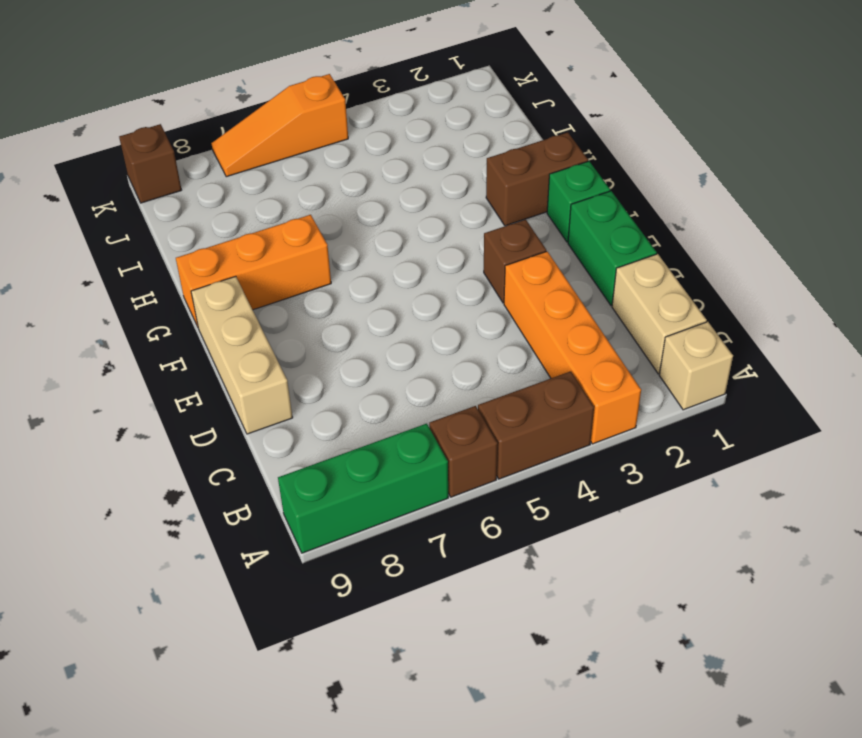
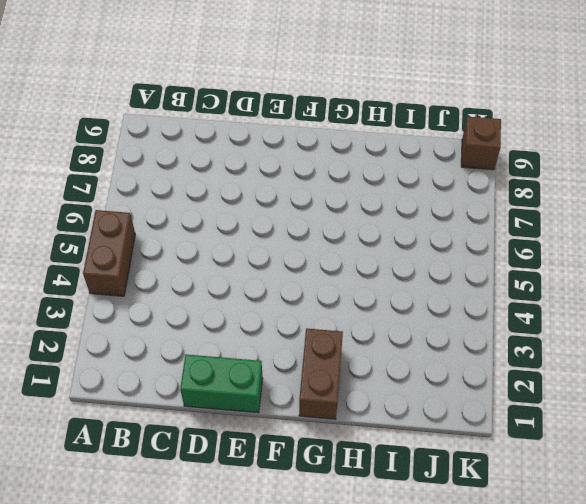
none -> tan brick A1 level 1
none -> orange brick A3:D3 level 1
none -> brown brick A6 level 1

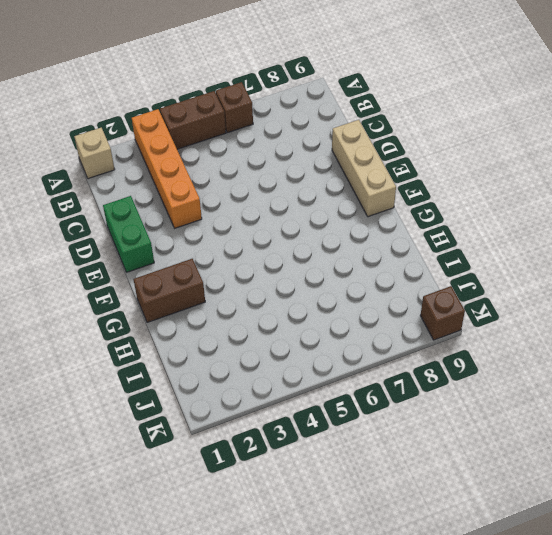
none -> green brick A7:A9 level 1
none -> tan brick B1:C1 level 1
none -> brown brick E3 level 1

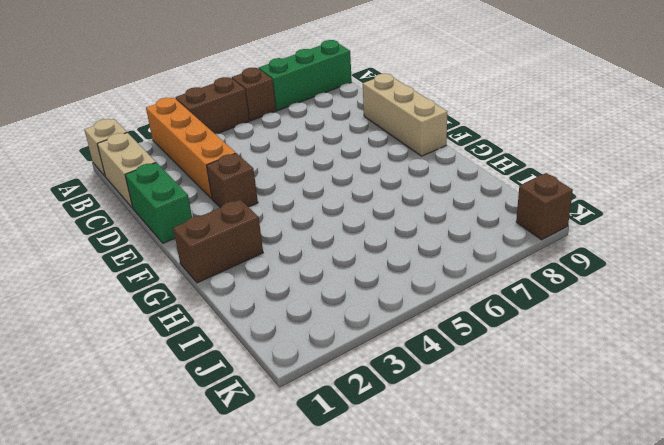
none -> green brick F1 level 1
none -> orange brick G7:G9 level 1
none -> orange slope K5:K7 level 1 top 5

